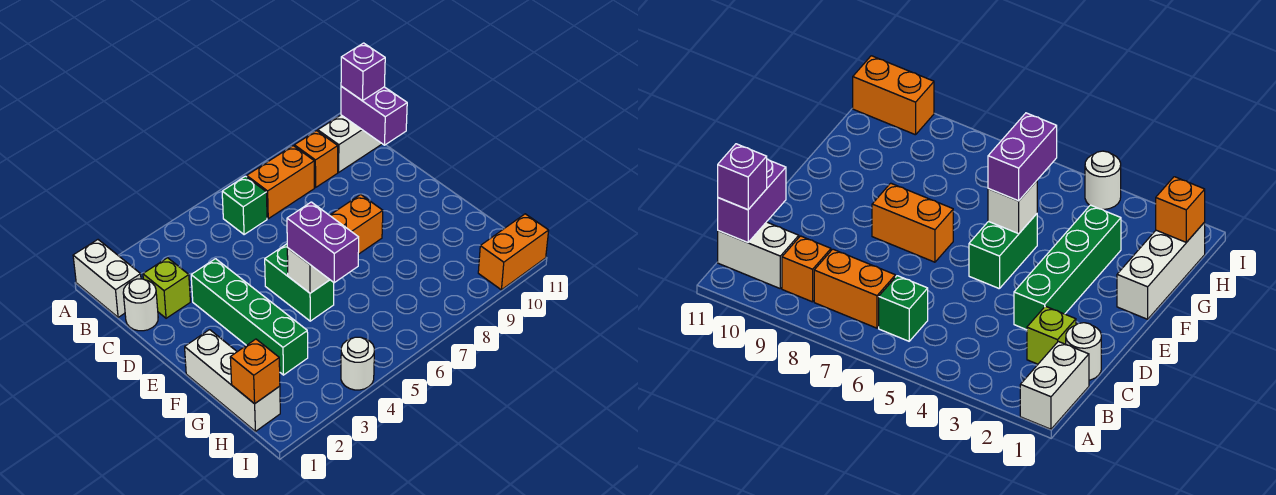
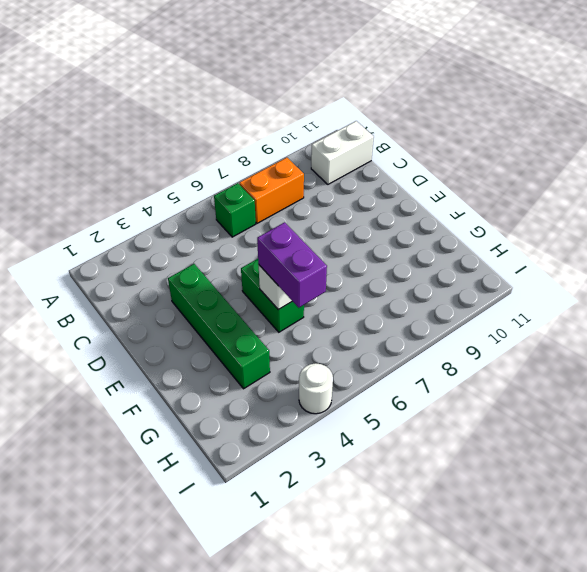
none -> white brick A1:B1 level 1
none -> orange brick B9 level 1
none -> white round brick C1 level 1

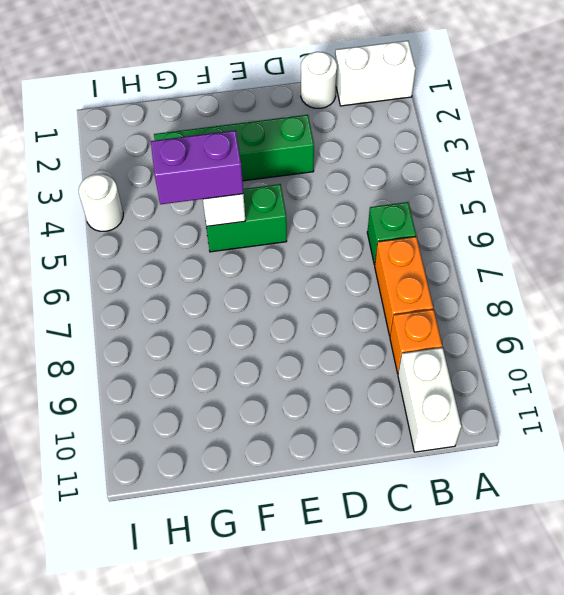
none -> lime brick C2 level 1
none -> orange brick E7:E8 level 1
none -> white brick F1:H1 level 1

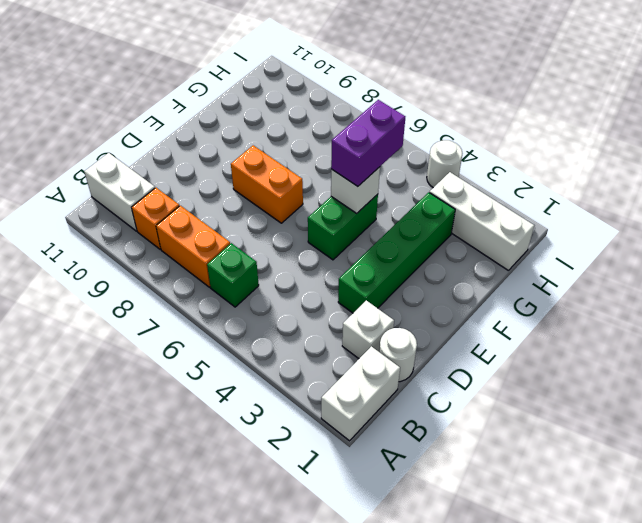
white brick C2 level 1 -> lime brick C2 level 1
white brick H1:H3 level 1 -> white brick F1:H1 level 1
none -> orange brick I10:I11 level 1
none -> purple brick B11:C11 level 2
none -> orange brick H1 level 2

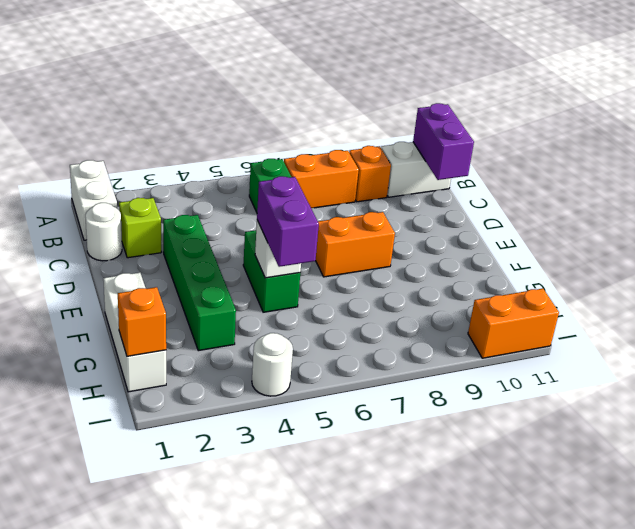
none -> purple brick B11 level 3

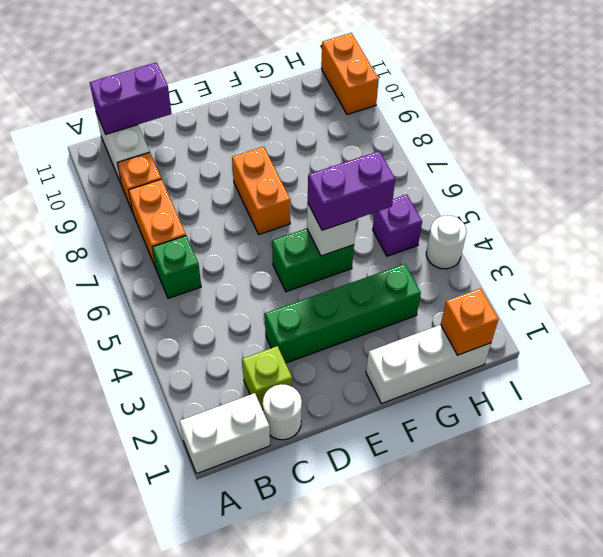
purple brick H5 level 1 -> purple brick B11 level 3

